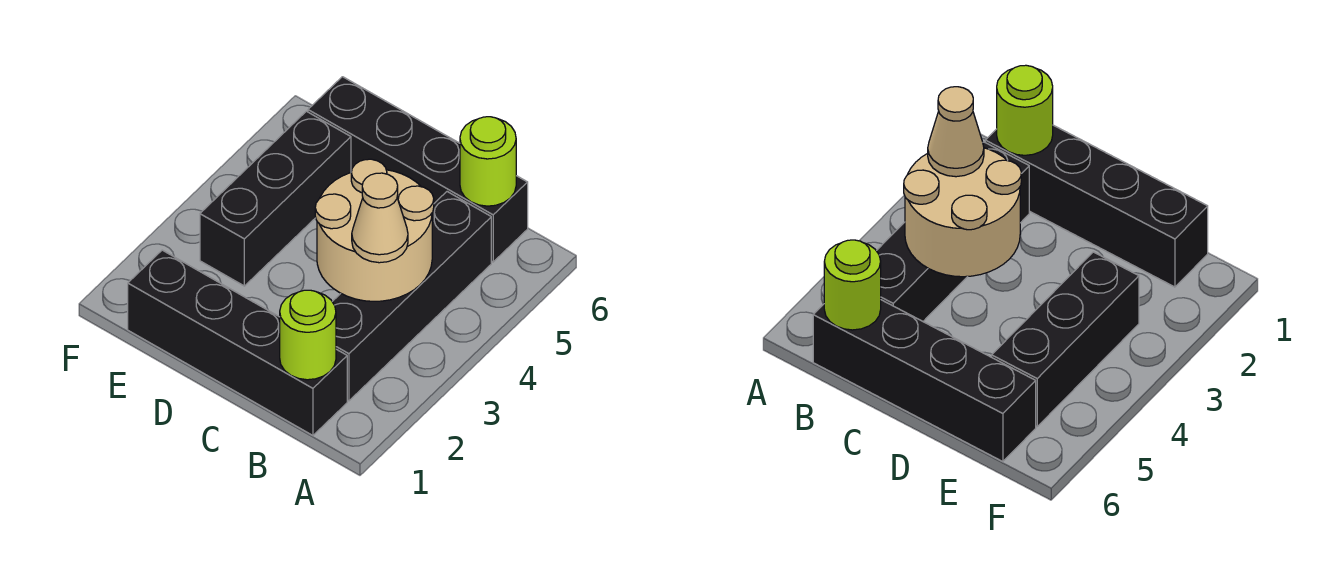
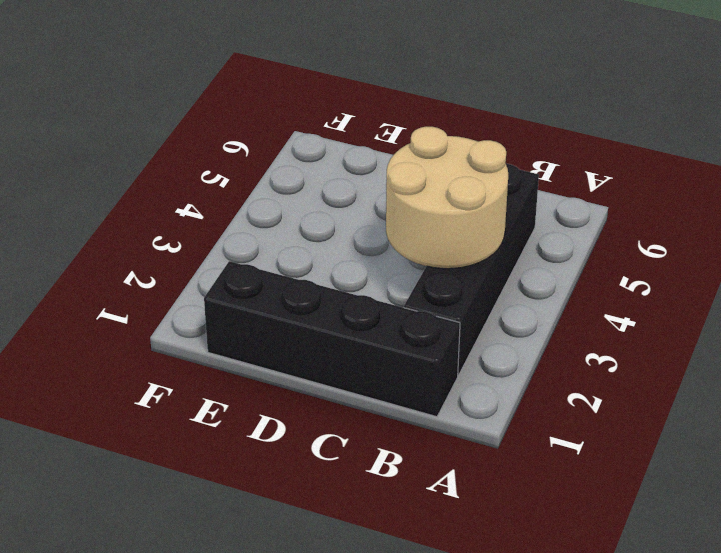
none -> black brick B6:E6 level 1
none -> black brick E3:E5 level 1

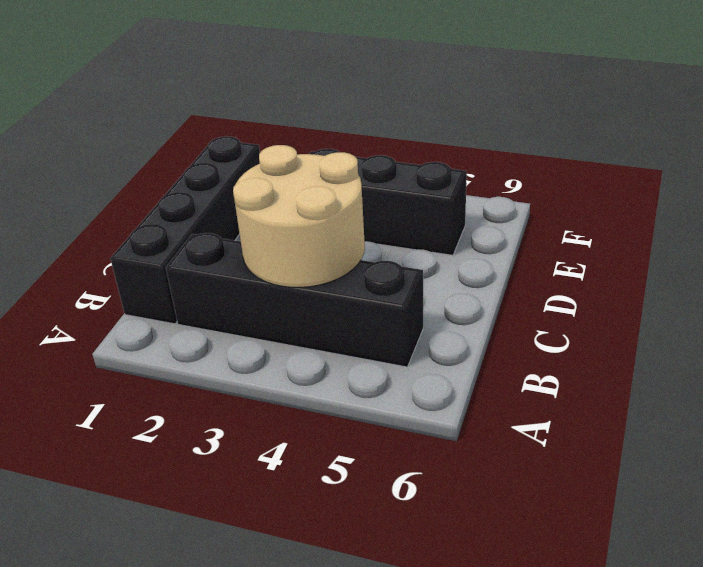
none -> black brick B6:E6 level 1
none -> lime round brick B1 level 2

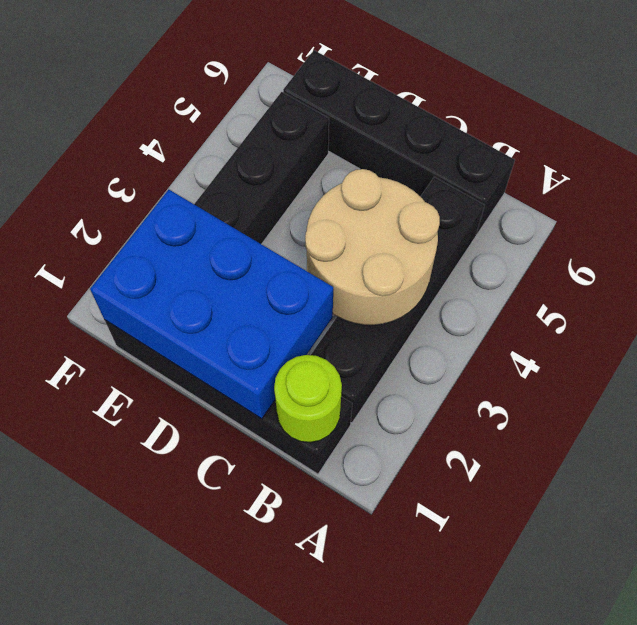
blue brick C1:E2 level 2 -> none
none -> lime round brick B6 level 2
none -> tan cone B3 level 3

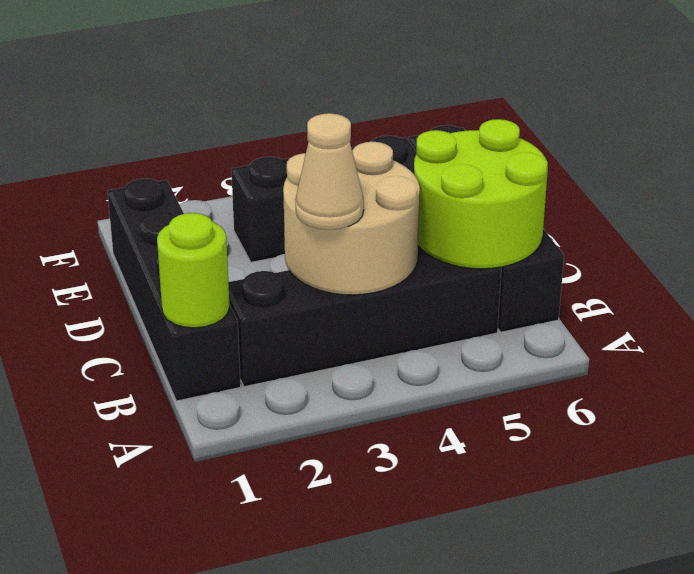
lime round brick B5:C6 level 2 -> lime round brick B6 level 2

